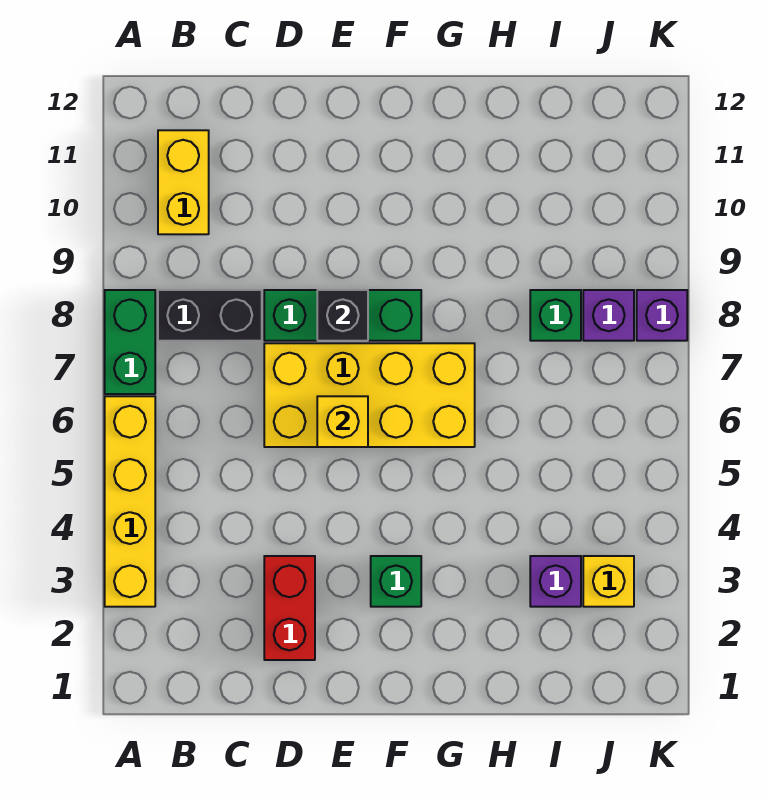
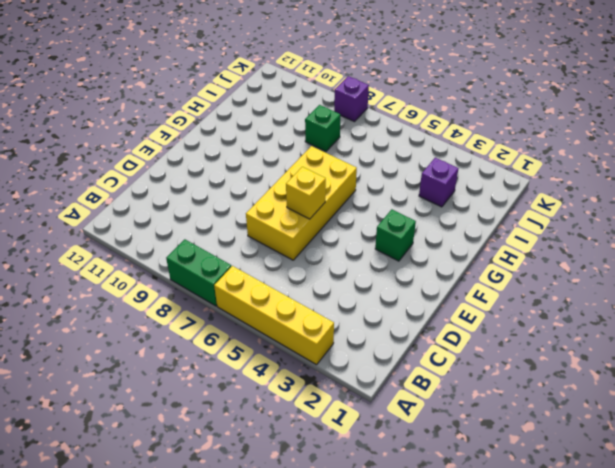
none -> black brick B8:C8 level 1
none -> yellow brick B10:B11 level 1
none -> red brick D2:D3 level 1

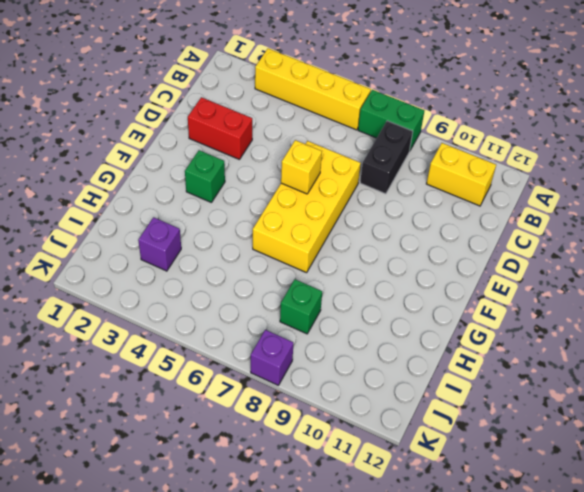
none -> green brick D8:F8 level 1
none -> yellow brick J3 level 1
none -> purple brick J8 level 1

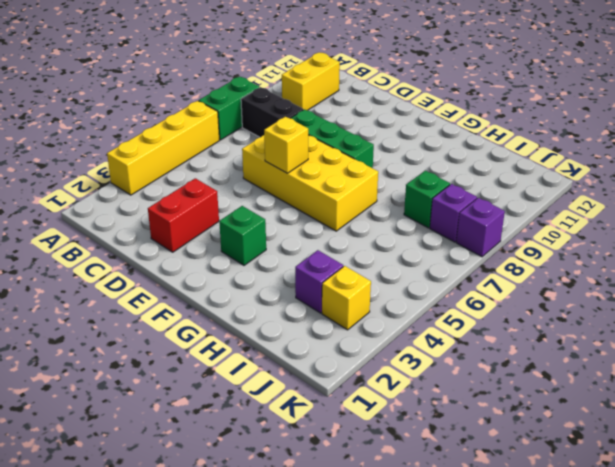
none -> black brick E8 level 2

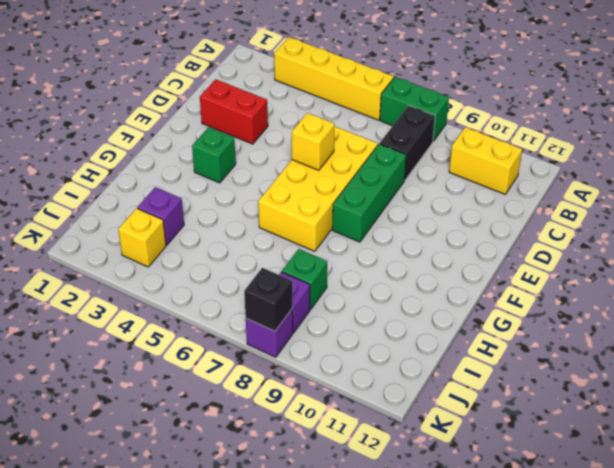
black brick K8 level 2 -> black brick E8 level 2

